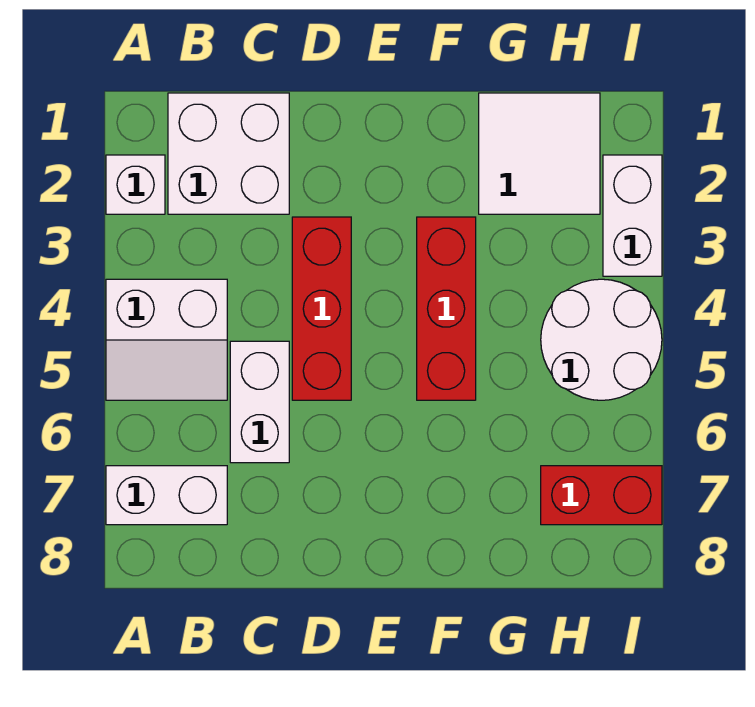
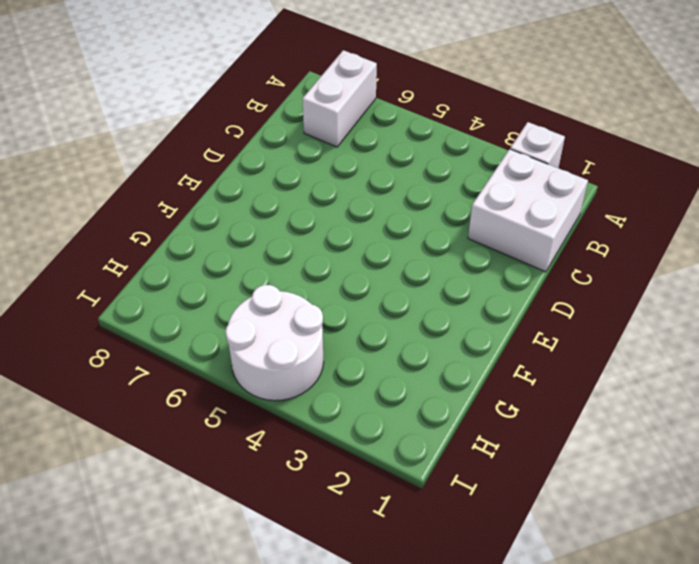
none -> white slope A4:B5 level 1 top 4
none -> white brick C5:C6 level 1

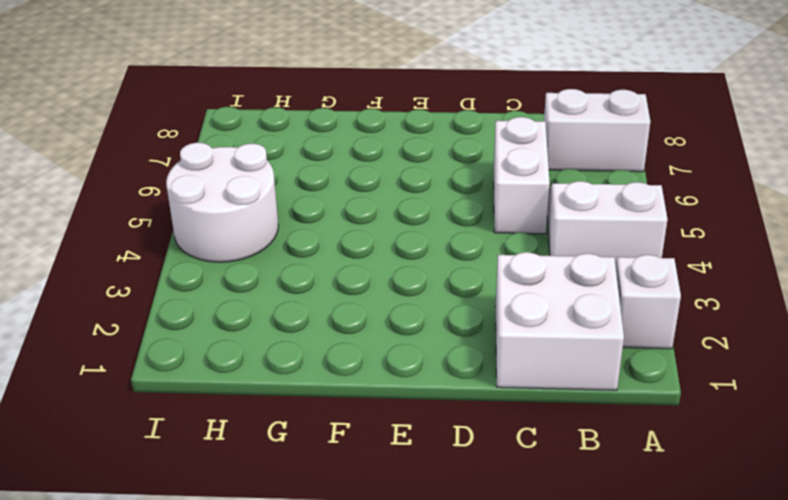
none -> red brick D3:D5 level 1
none -> red brick F3:F5 level 1

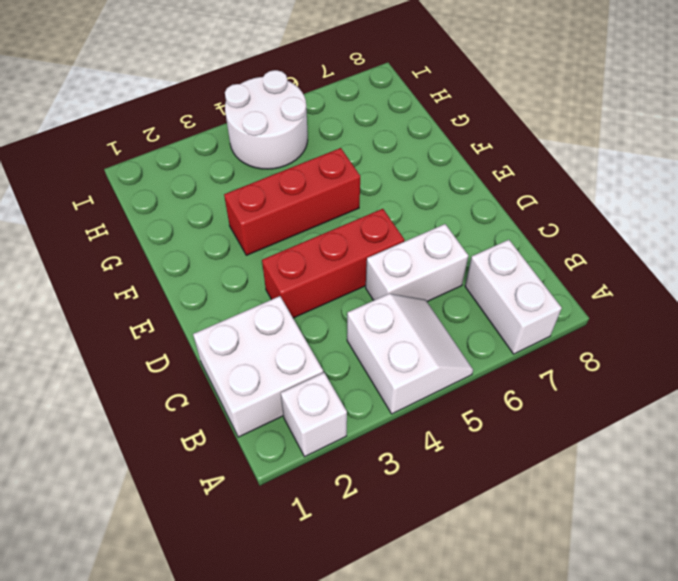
none -> white tile G1:H2 level 1
none -> red brick H7:I7 level 1

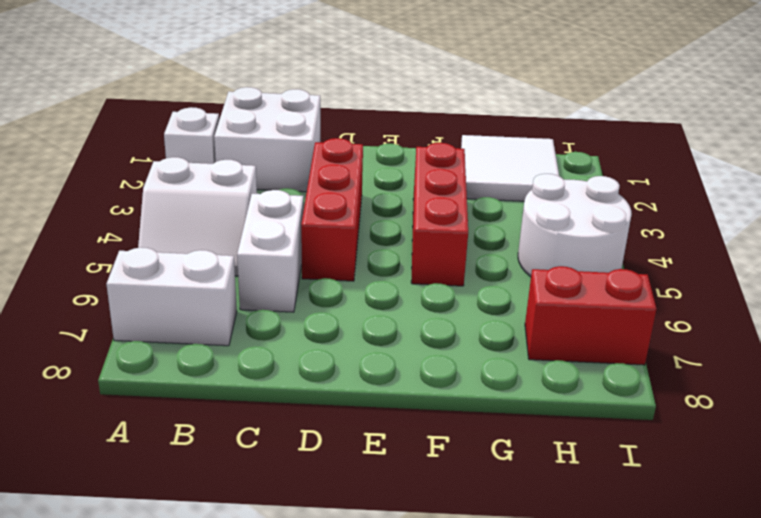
none -> white brick I2:I3 level 1

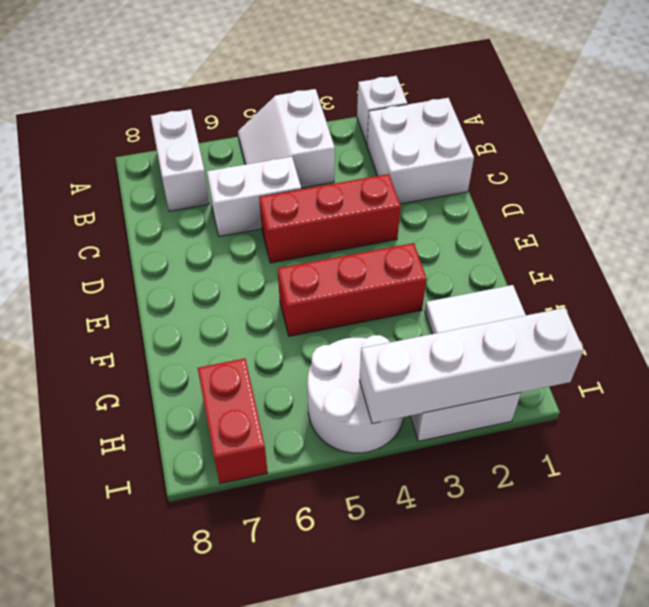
white brick I1:I4 level 2 -> none

